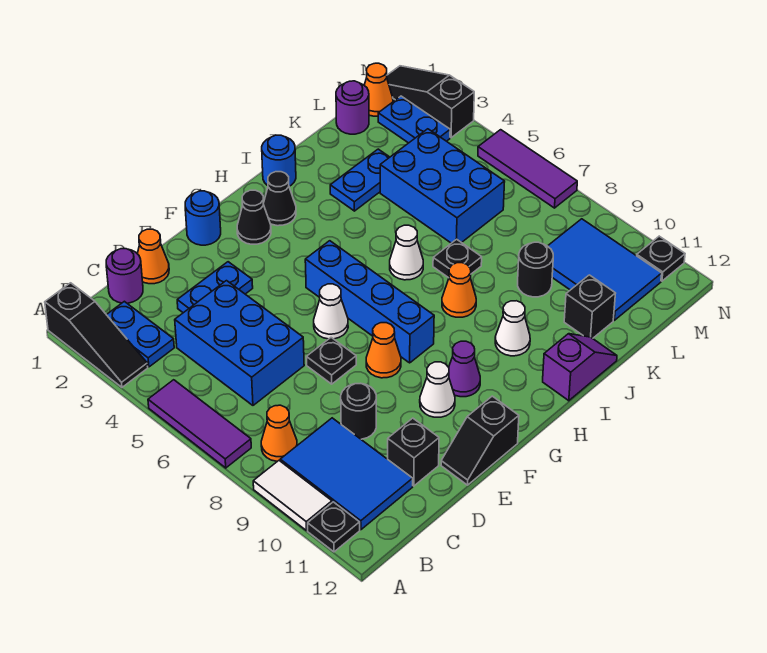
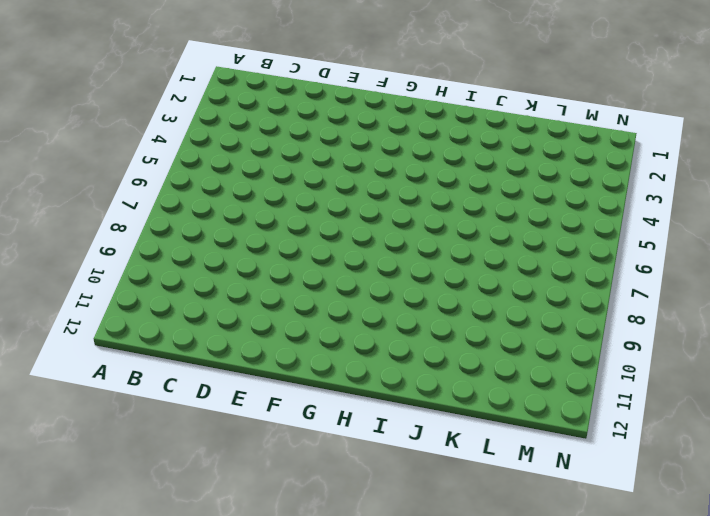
none -> black slope A1:A3 level 1 top 1
none -> purple tile A5:A7 level 1
none -> white tile A9:A10 level 1
none -> black plate A11 level 1

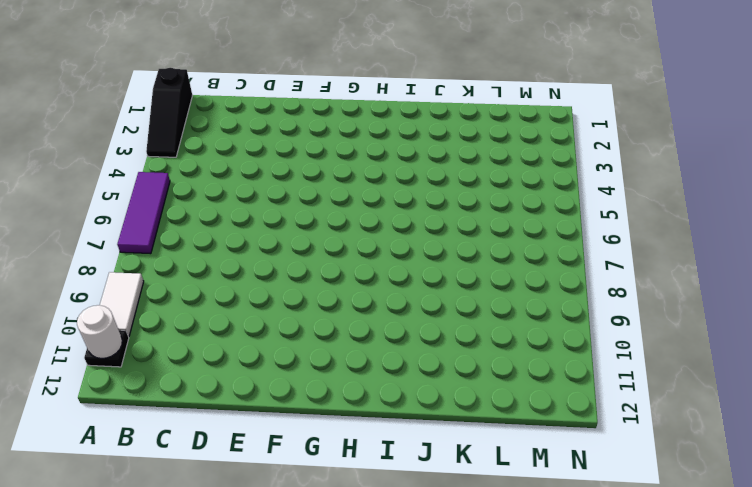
white round brick A11 level 2 -> none
none -> blue plate B2:B3 level 1
none -> orange cone B8 level 1
none -> blue tile B9:C11 level 1
none -> purple round brick C1 level 1

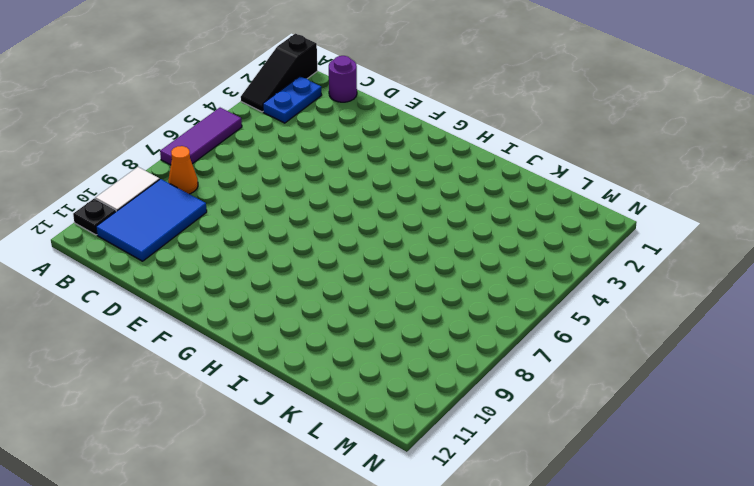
none -> blue brick C4:D6 level 1
none -> orange cone D1 level 1
none -> blue plate D3:E3 level 1
none -> black round brick D9 level 1

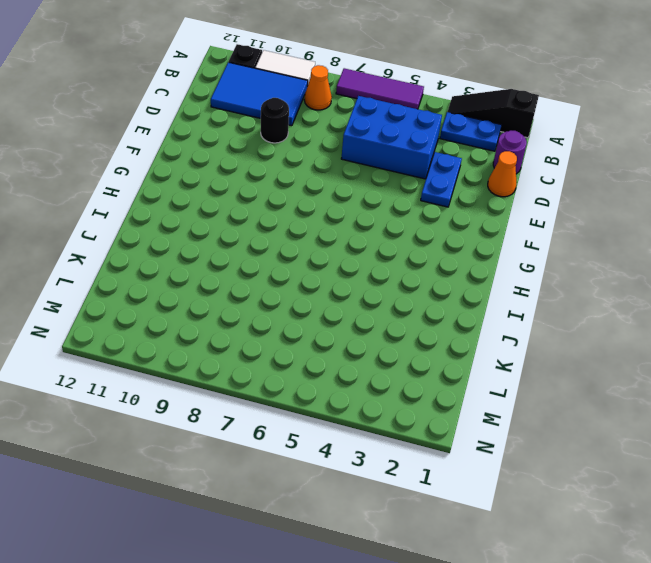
none -> black brick D11 level 1
none -> black plate E7 level 1
none -> black slope E12:F12 level 1 top F
none -> blue round brick F1 level 1

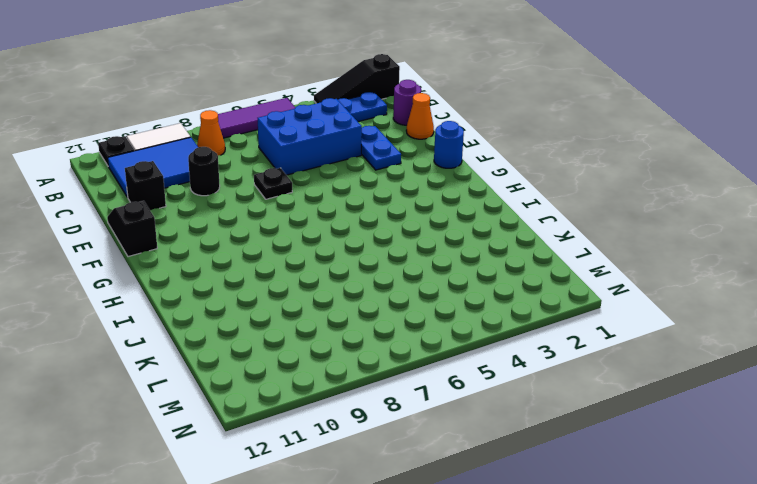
none -> white cone F6 level 1
none -> orange cone F8 level 1
none -> white cone F10 level 1
none -> black cone G2 level 1

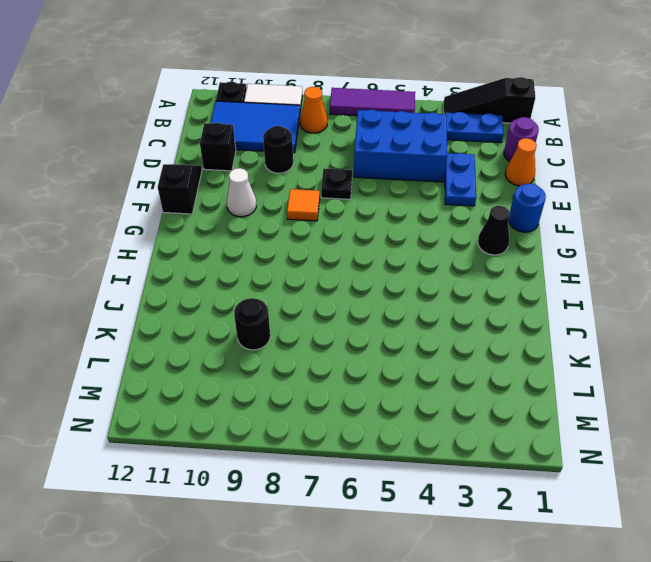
orange tile F8 level 1 -> orange cone F8 level 1
none -> white cone F6 level 1
none -> blue brick G5:G8 level 1
none -> purple cone G10 level 1
none -> black cone H2 level 1

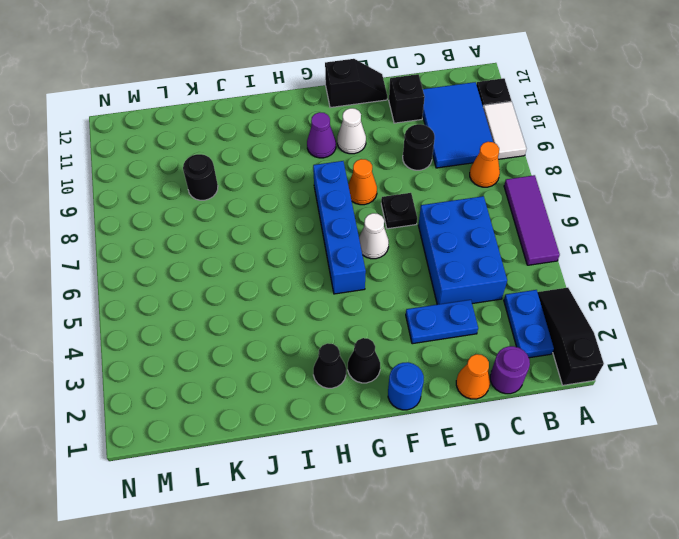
none -> blue round brick I1 level 1
none -> white cone I6 level 1
none -> orange cone I8 level 1
none -> white cone I10 level 1

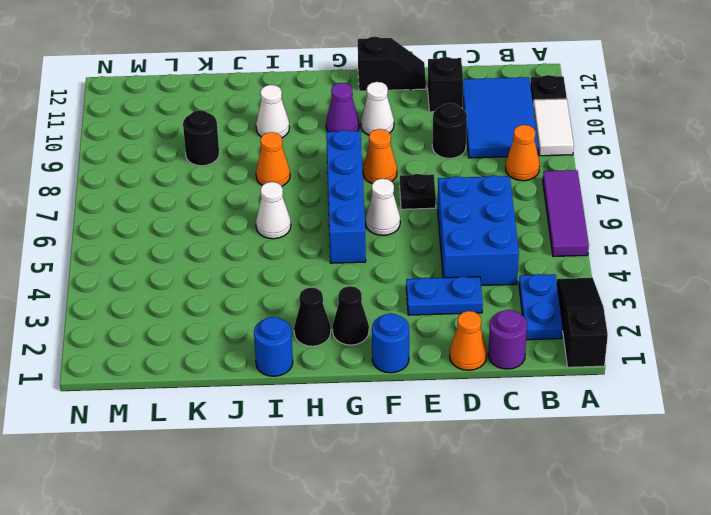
none -> purple slope I12:J12 level 1 top I
none -> blue plate J3:K3 level 1
none -> black plate J7 level 1
none -> blue brick K4:L6 level 1

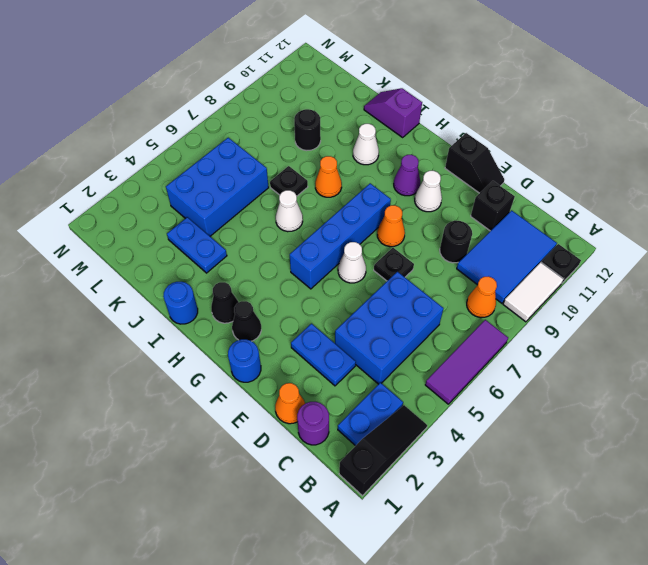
none -> black brick K11 level 1
none -> purple round brick L1 level 1
none -> blue tile L9:M11 level 1
none -> orange cone M1 level 1

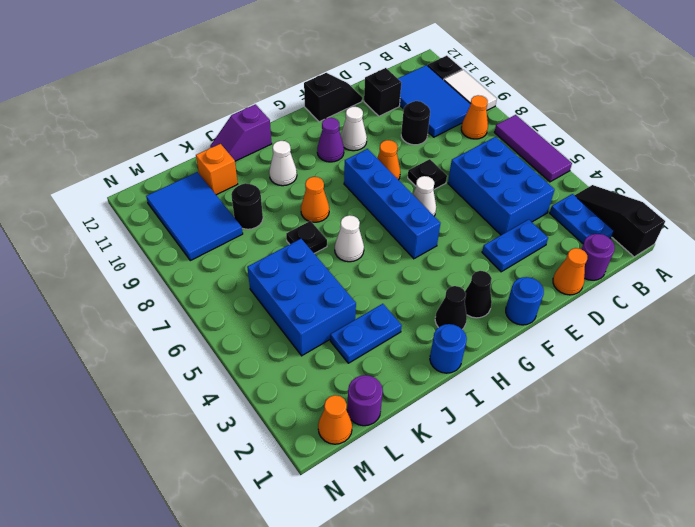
orange brick K11 level 1 -> black brick K11 level 1
none -> blue plate M2:M3 level 1
none -> black slope N1:N3 level 1 top 3
none -> purple tile N5:N7 level 1
none -> black plate N11 level 1

